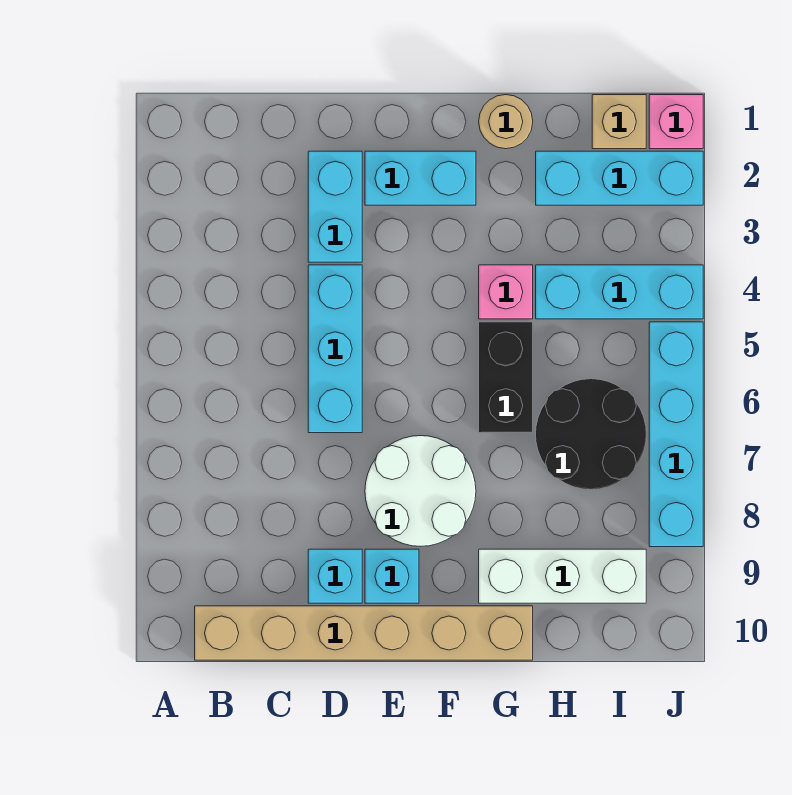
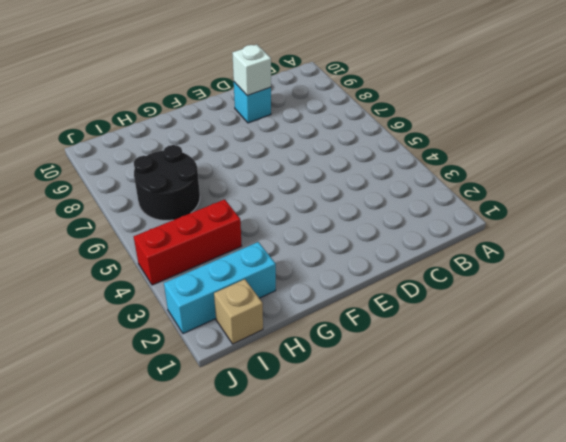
white brick D9 level 2 -> none
red brick H4:J4 level 1 -> cyan brick H4:J4 level 1
none -> tan brick B10:G10 level 1
none -> cyan brick D2:D3 level 1
none -> cyan brick D4:D6 level 1

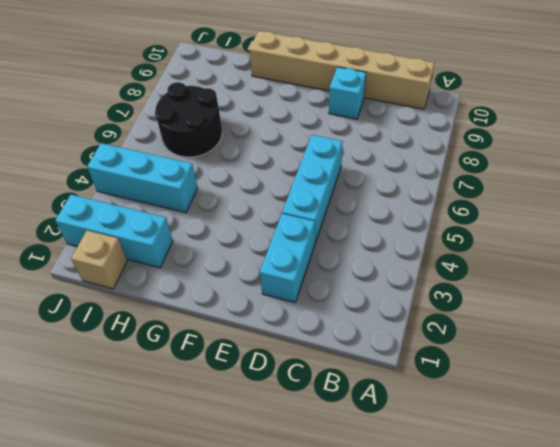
none -> cyan brick E2:F2 level 1
none -> white round brick E7:F8 level 1
none -> cyan brick E9 level 1

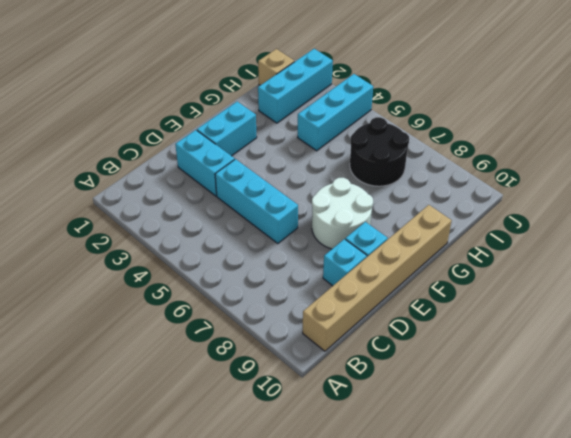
none -> tan round brick G1 level 1
none -> pink brick G4 level 1
none -> black brick G5:G6 level 1

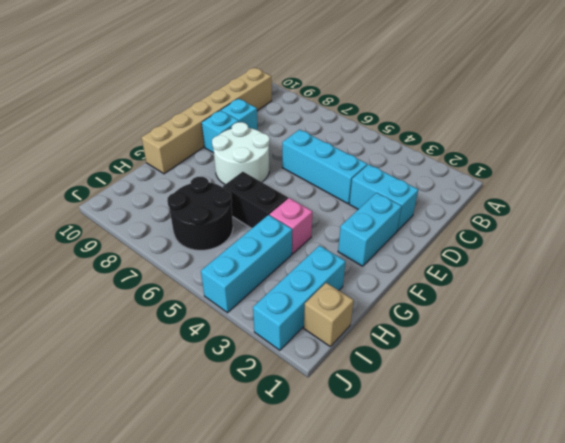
none -> tan round brick G1 level 1
none -> white brick G9:I9 level 1
none -> pink brick J1 level 1

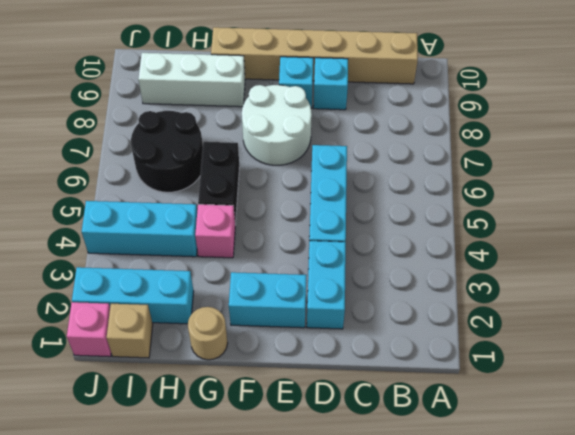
none -> cyan brick J5:J8 level 1

